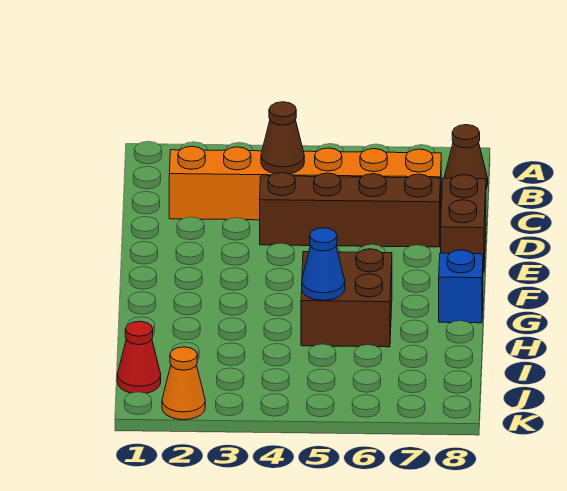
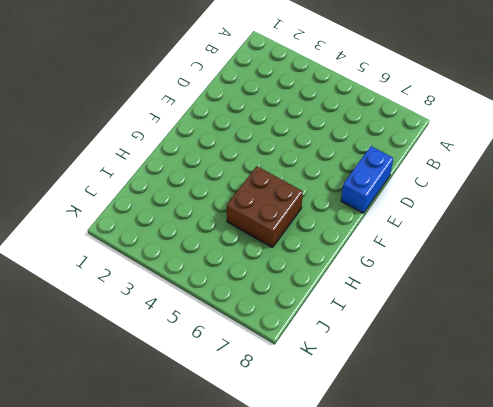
blue brick D8:E8 level 1 -> brown brick D8:E8 level 1
none -> brown cone B8 level 1
none -> orange brick C2:C7 level 1

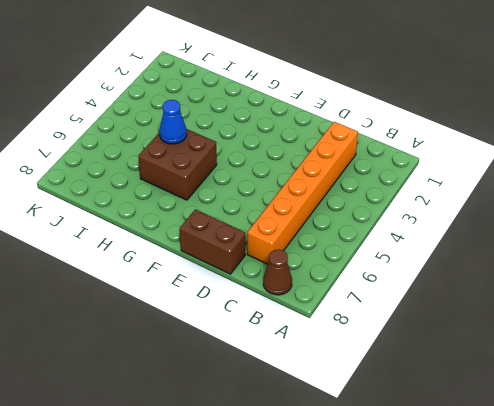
none -> brown brick D4:D7 level 1
none -> blue brick G8 level 1

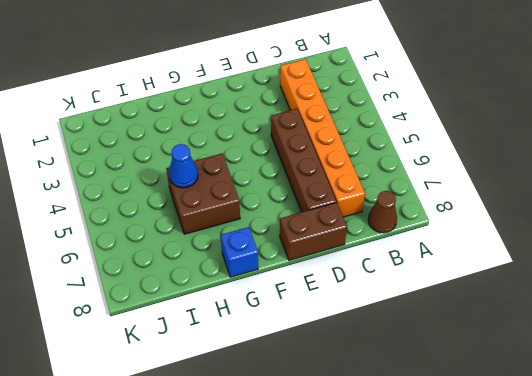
none -> red cone J1 level 1
none -> orange cone K2 level 1

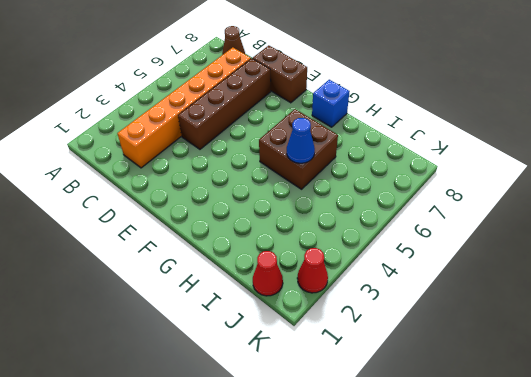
red cone K2 level 1 -> orange cone K2 level 1
none -> brown cone C4 level 2

